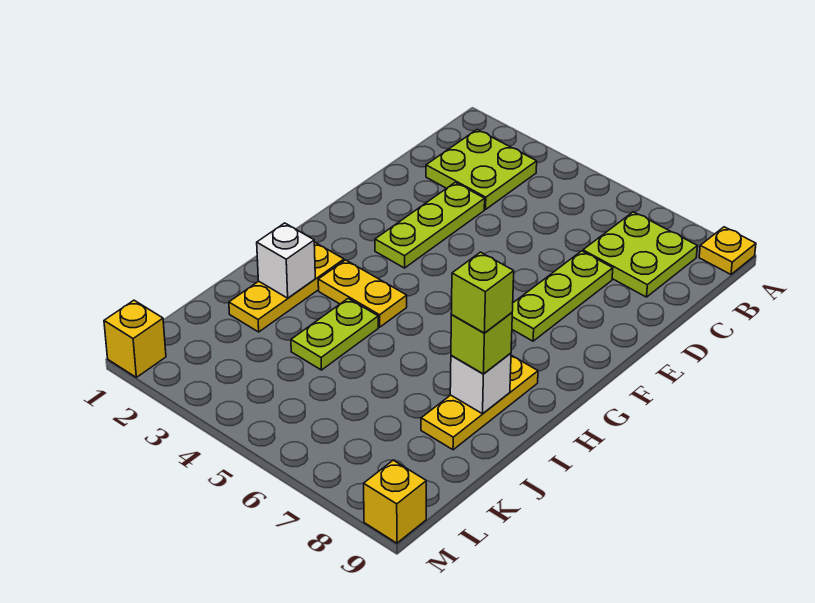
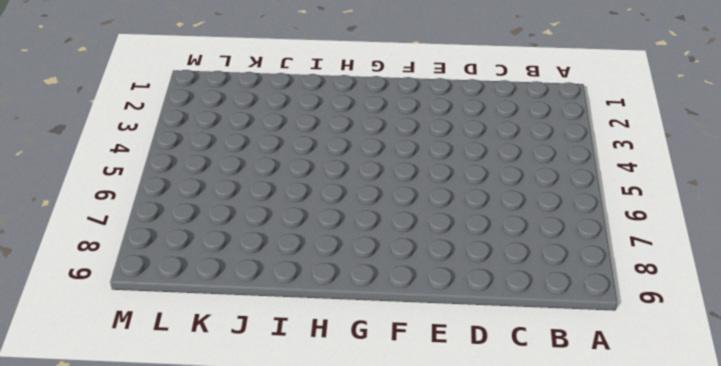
none -> yellow plate A9 level 1
none -> lime plate B2:C3 level 1
none -> lime plate B7:C8 level 1

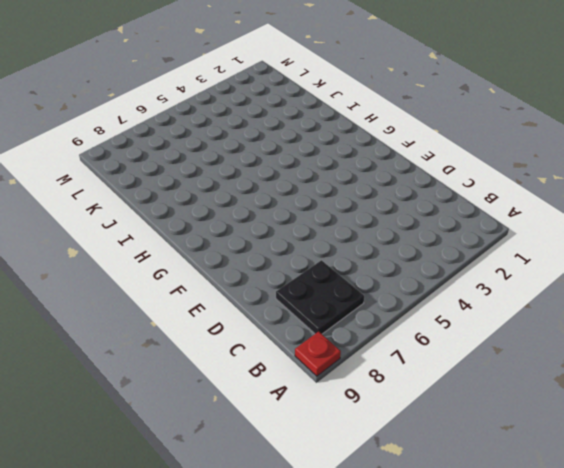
red plate A9 level 1 -> yellow plate A9 level 1
black plate B7:C8 level 1 -> lime plate B7:C8 level 1
none -> lime plate B2:C3 level 1
none -> lime plate D3:F3 level 1
none -> lime plate D7:F7 level 1

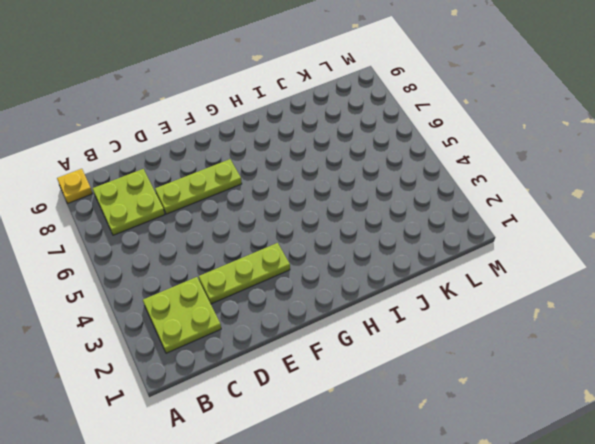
none -> yellow plate H2:J2 level 1
none -> yellow plate H3:H4 level 1
none -> yellow plate H8:J8 level 1

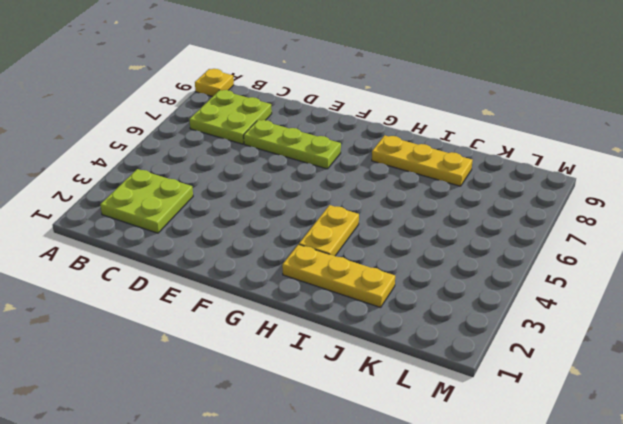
none -> lime plate D3:F3 level 1
none -> lime plate I4:J4 level 1
none -> yellow brick M1 level 1

